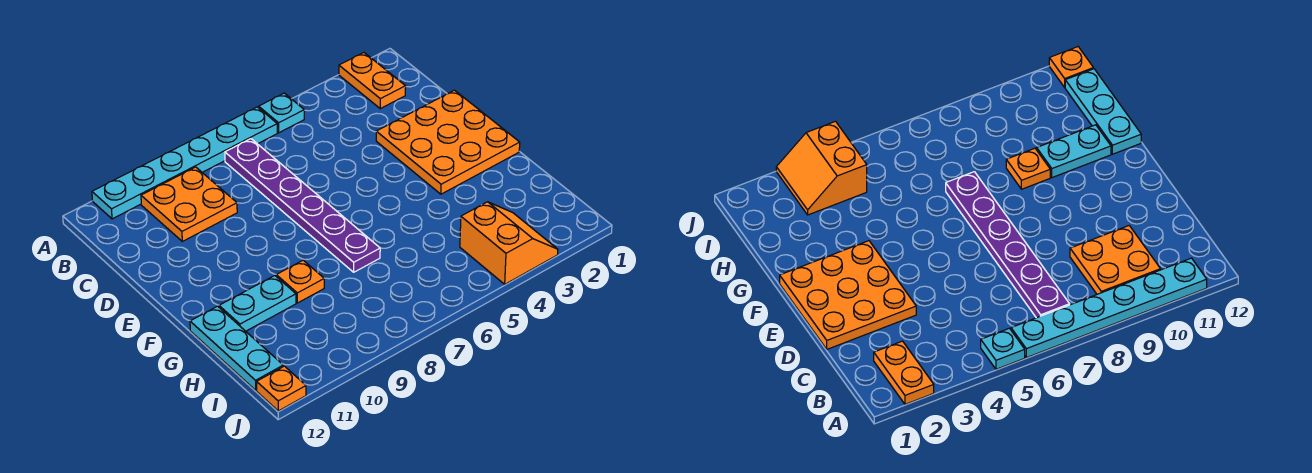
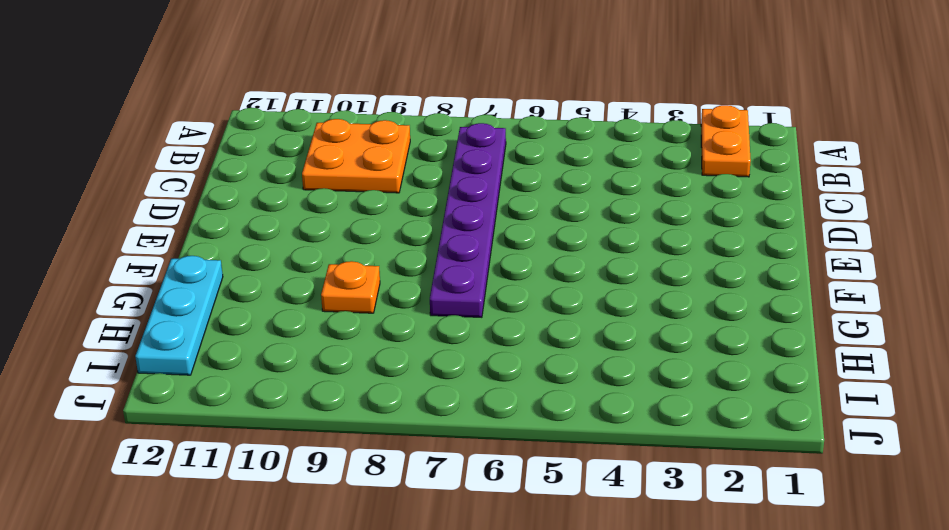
none -> cyan plate A5 level 1
none -> cyan plate A6:A11 level 1

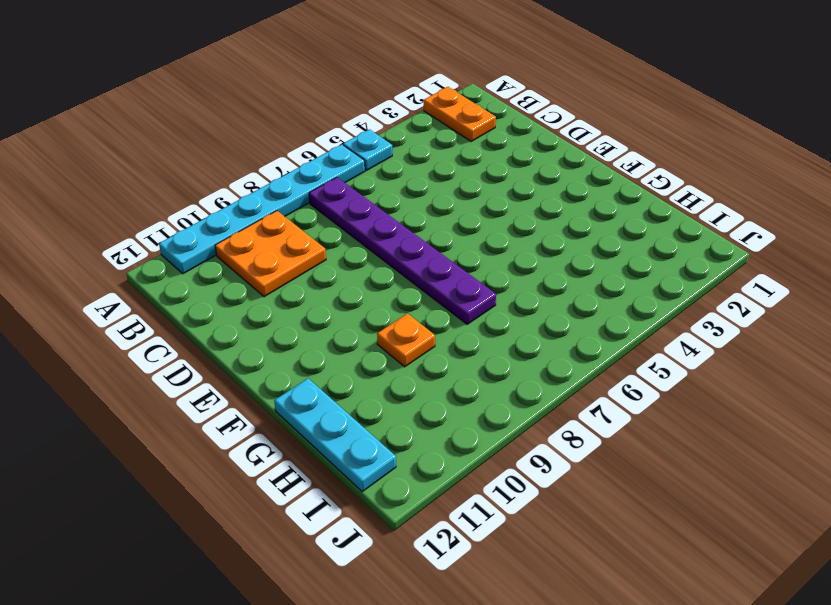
none -> orange plate D1:F3 level 1
none -> cyan plate G10:G11 level 1

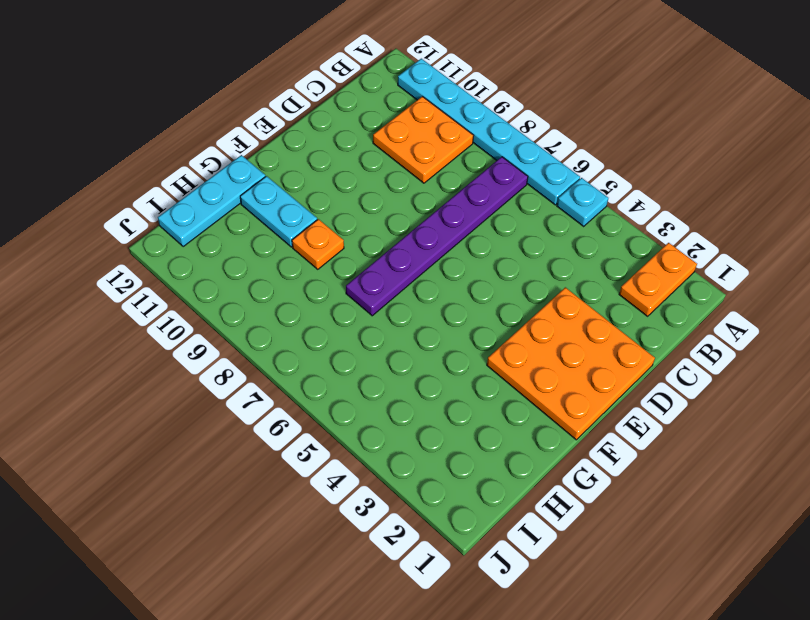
none -> orange slope I3:J4 level 1 top 4
none -> orange plate J12 level 1

